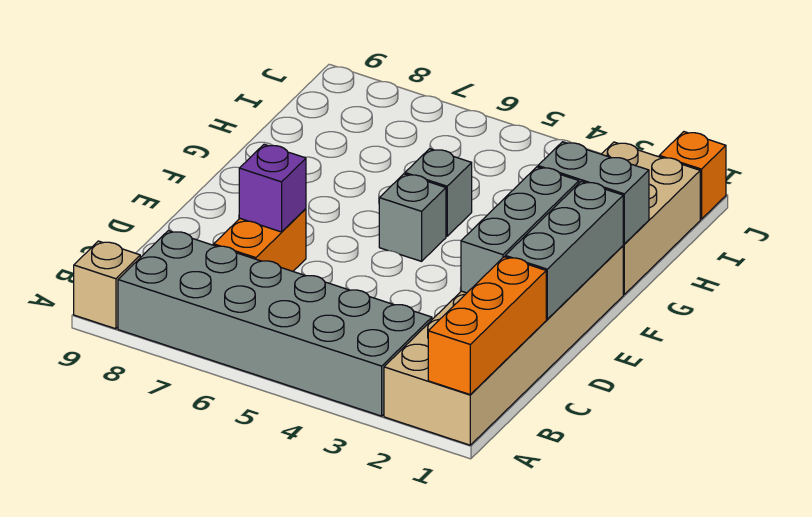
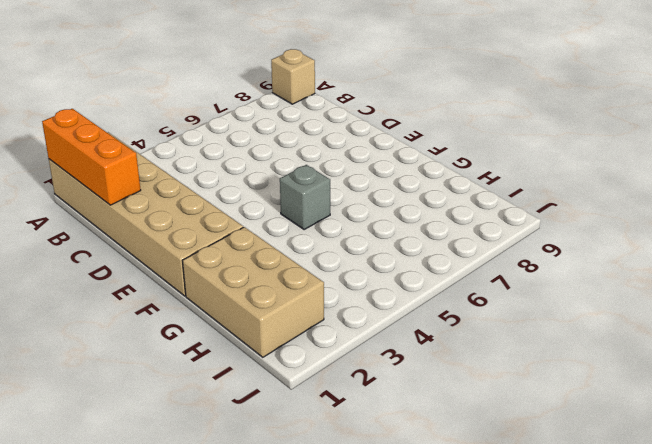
none -> grey brick A3:B8 level 1
none -> orange brick C7:D7 level 1
none -> grey brick G5 level 1

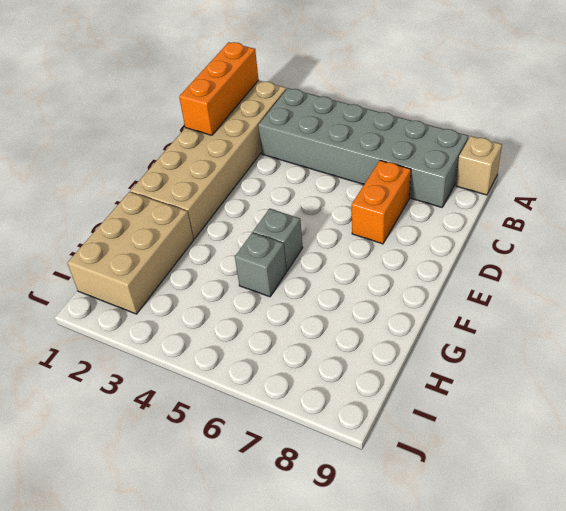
none -> orange brick J1 level 1
none -> grey brick D1:F1 level 2
none -> grey brick D2:F2 level 2

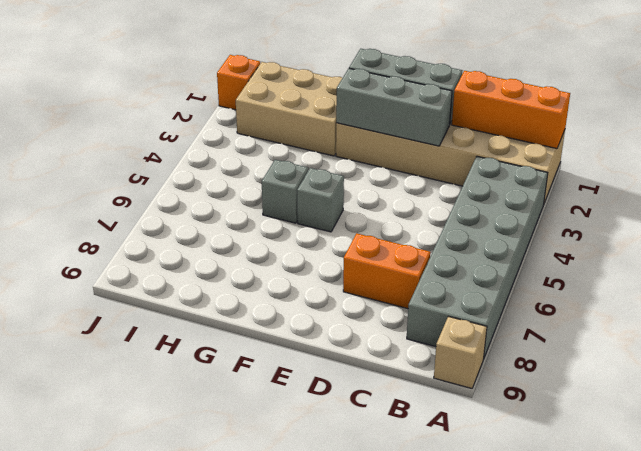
none -> purple brick D7 level 2
none -> grey brick G1:G2 level 2

